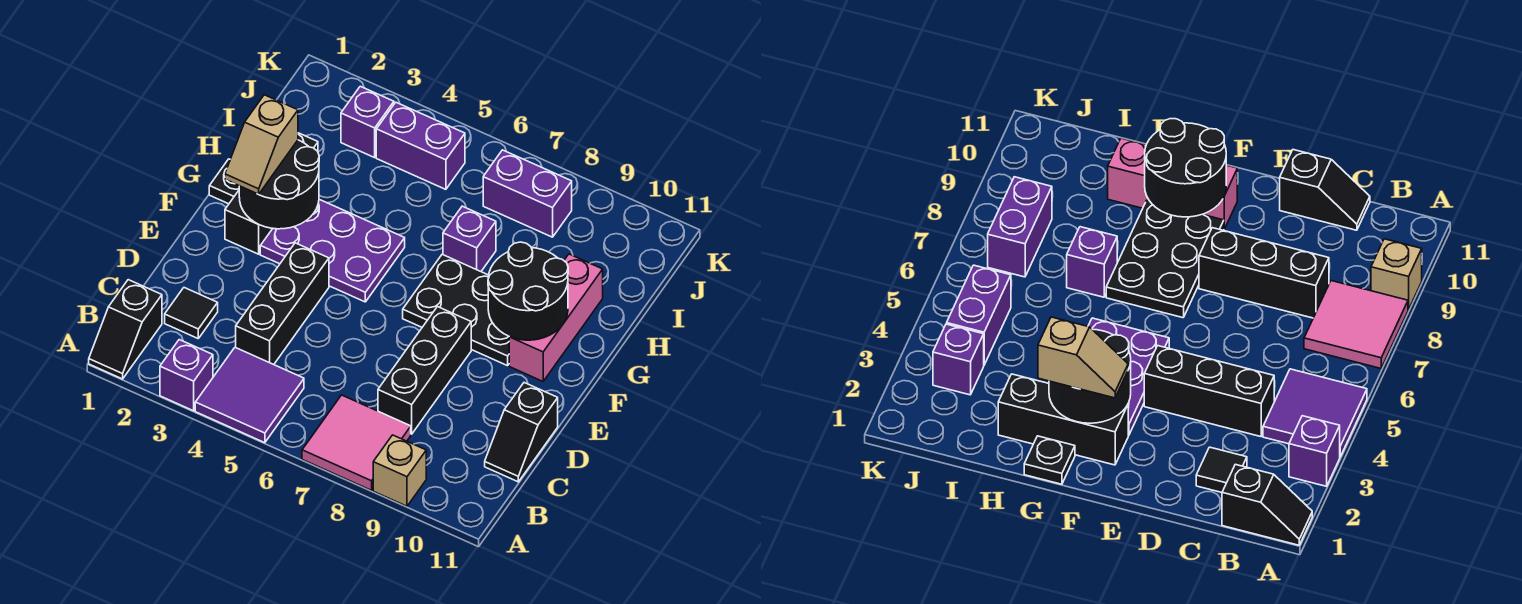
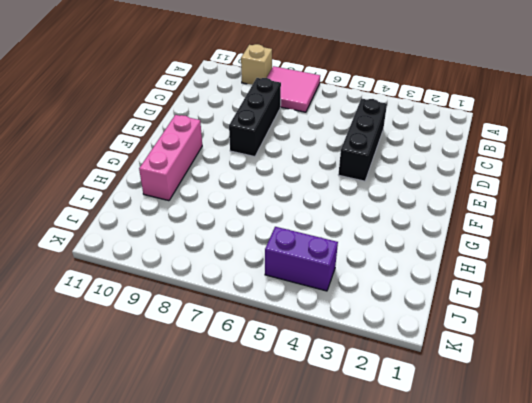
none -> black slope A1:B1 level 1 top B
none -> purple brick A3 level 1
none -> purple tile A4:B5 level 1

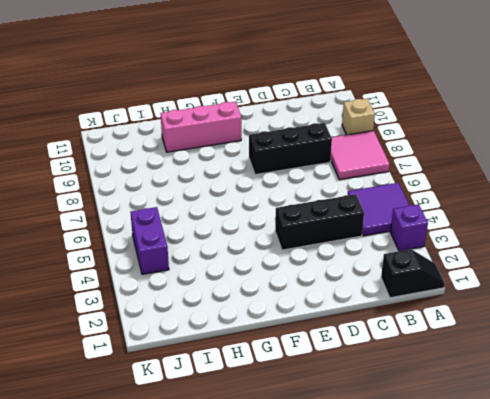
none -> black tile C2 level 1
none -> black slope C11:D11 level 1 top D
none -> black brick F2:H2 level 1

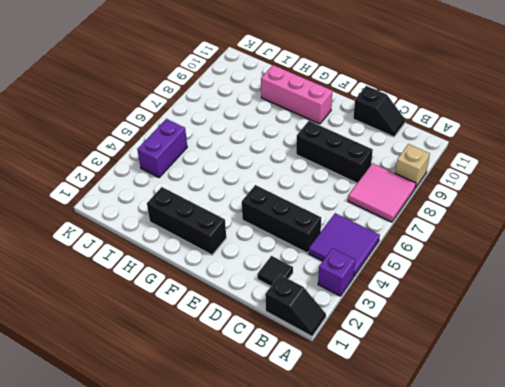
none -> purple plate F3:G5 level 1
none -> black plate F7:G9 level 1
none -> black plate G1 level 1

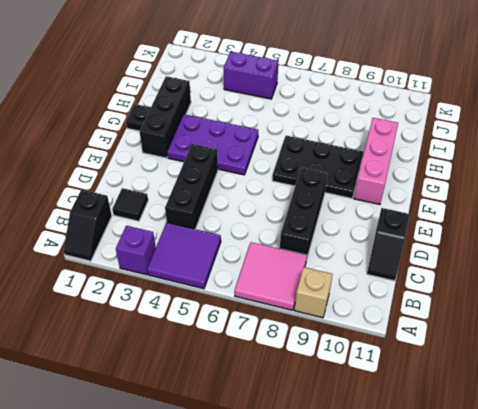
none -> purple brick H7 level 1
none -> purple brick J3 level 1
none -> purple brick J7:J8 level 1

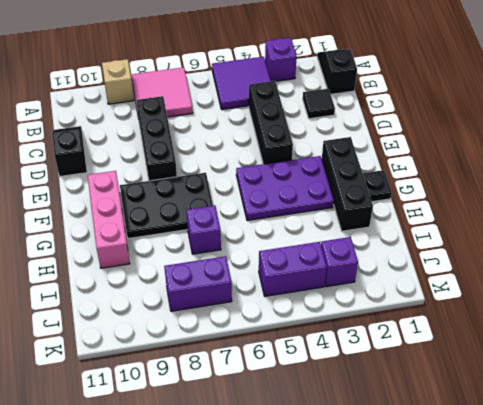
none -> black round brick F2:G3 level 2
none -> black round brick F9:G10 level 2
none -> tan slope F2:G2 level 3 top G

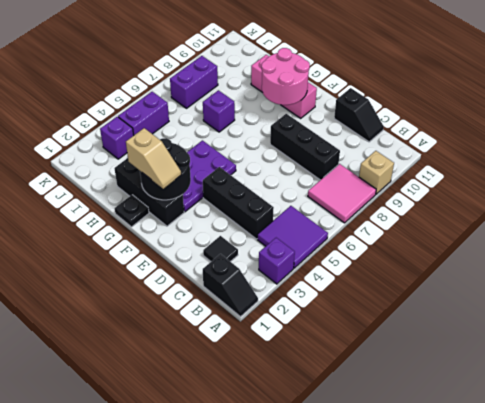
pink round brick F9:G10 level 2 -> black round brick F9:G10 level 2
none -> black plate F7:G9 level 1

